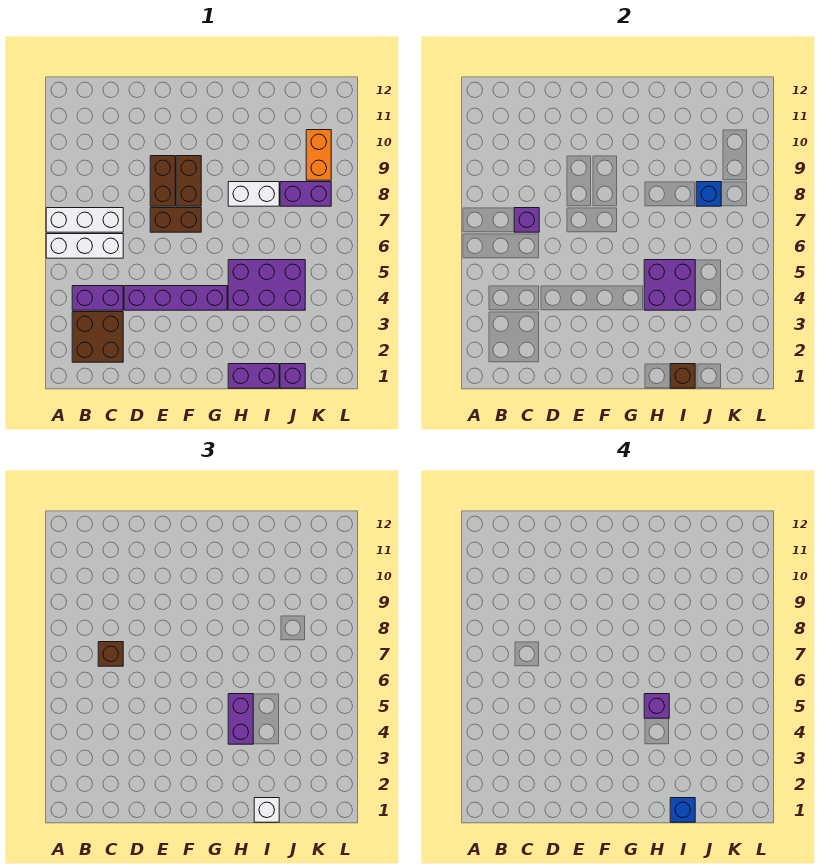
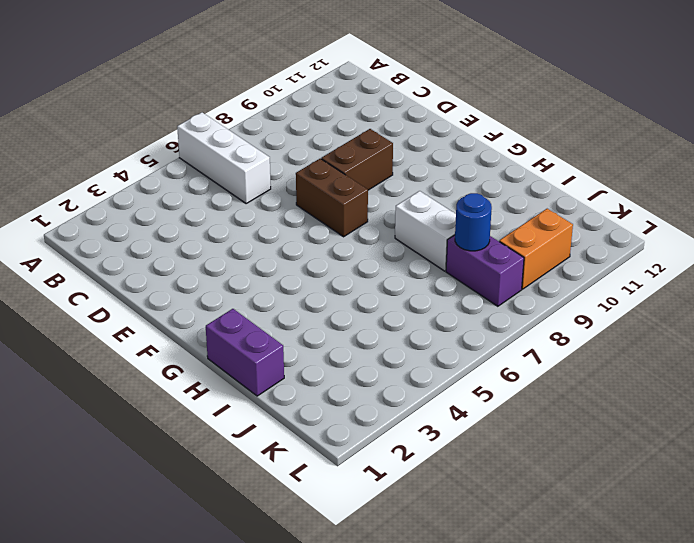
blue round brick J8 level 2 -> blue brick J8 level 2
none -> white brick A7:C7 level 1
none -> brown brick B2:C3 level 1
none -> purple brick B4:C4 level 1

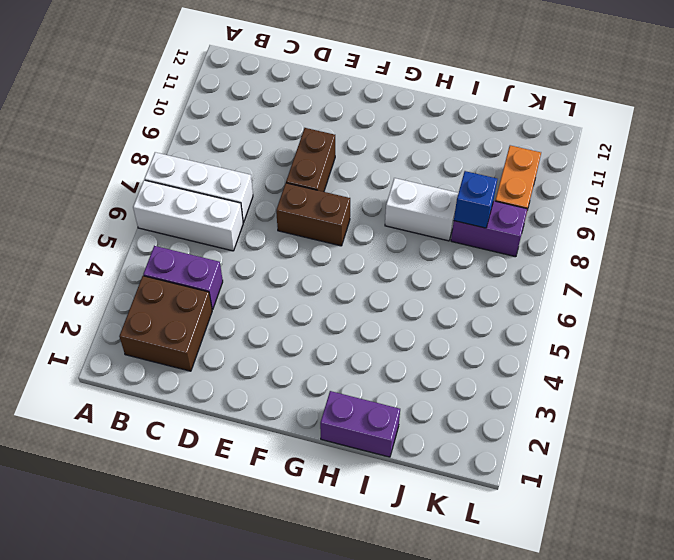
none -> purple brick D4:G4 level 1
none -> brown brick F8:F9 level 1
none -> purple brick H4:J5 level 1

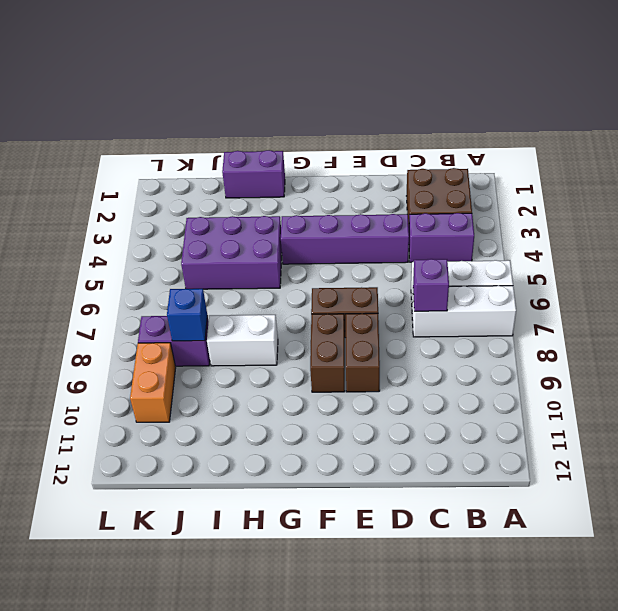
none -> purple brick J1 level 1
none -> purple brick H4:I5 level 2
none -> brown brick I1 level 2

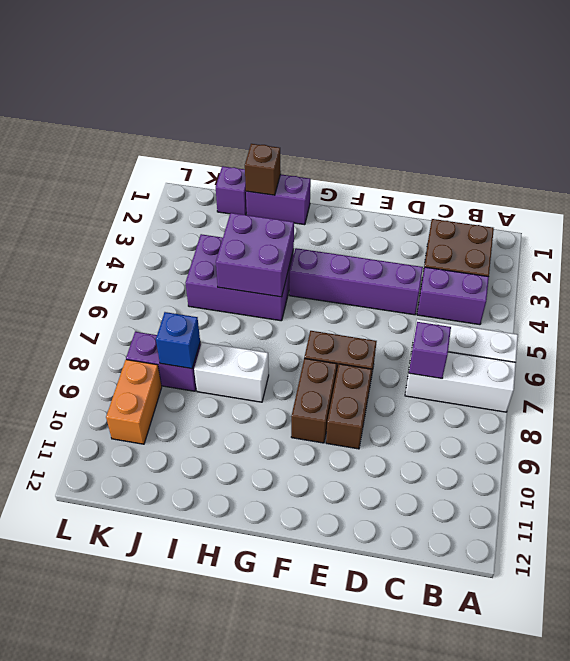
none -> brown brick C7 level 3
none -> purple brick H4:H5 level 3
none -> white brick I1 level 3

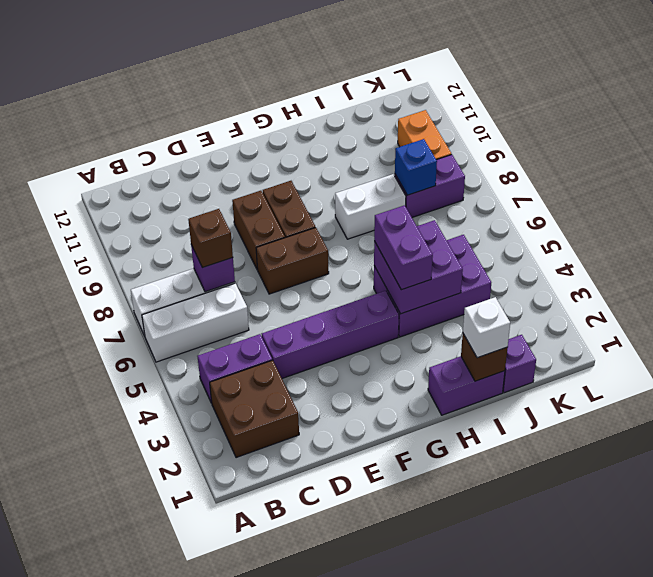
none -> purple brick H5 level 4
none -> blue brick I1 level 4

